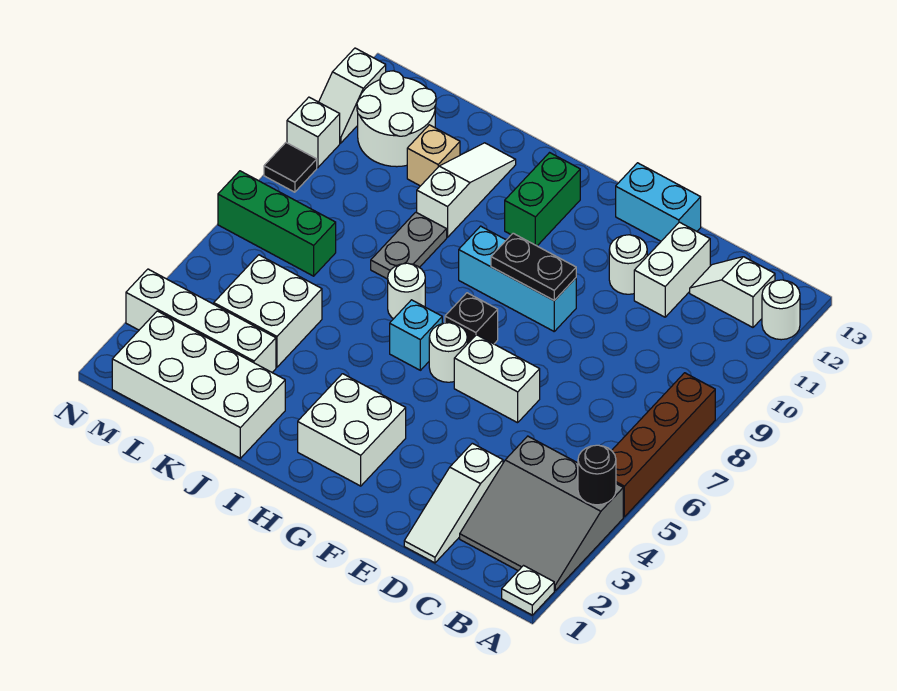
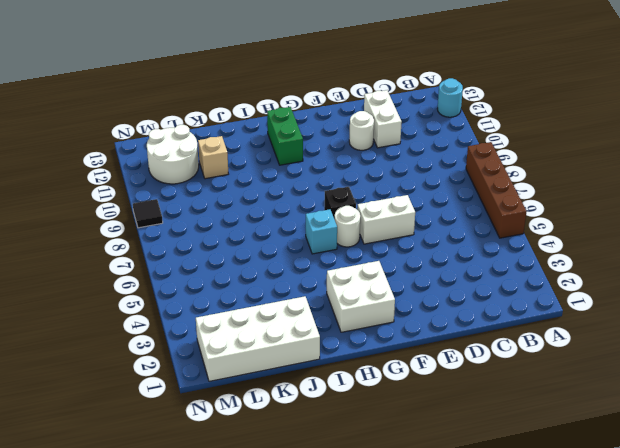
cyan round brick A12 level 1 -> white round brick A12 level 1
none -> white plate A1 level 1
none -> grey slope A2:C4 level 1 top 4
none -> white slope B12:C12 level 1 top B
none -> white slope D1:D3 level 1 top 3

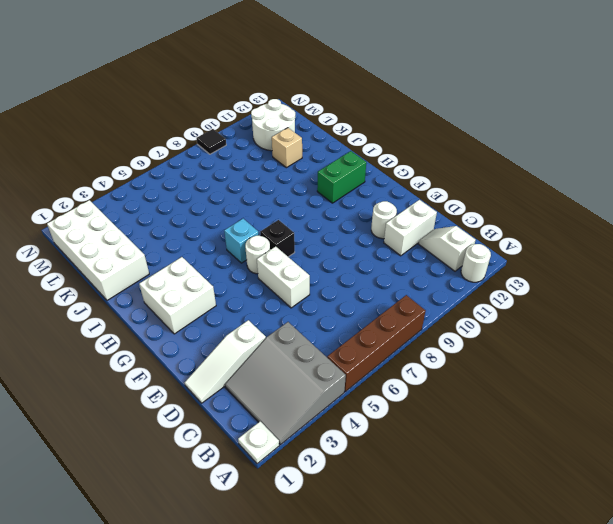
none -> cyan brick E13:F13 level 1
none -> cyan brick F9:H9 level 1
none -> white round brick I7 level 1
none -> grey plate J8:J9 level 1

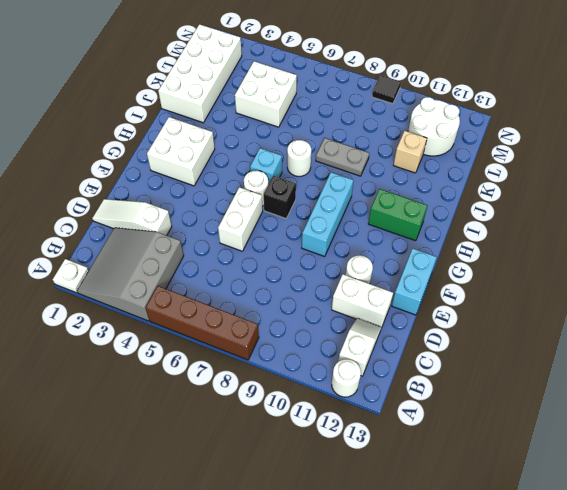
none -> white slope J10:J12 level 1 top 10
none -> white brick K3:N3 level 1
none -> green brick L7:N7 level 1
none -> white brick N10 level 1

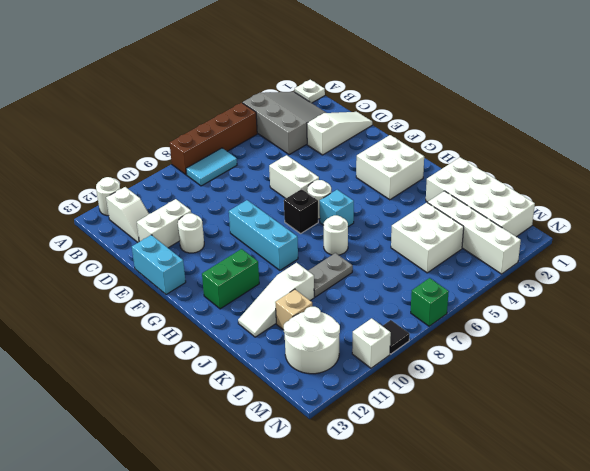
cyan tile B7:B8 level 1 -> none
green brick N7 level 1 -> green brick L7:N7 level 1
none -> white slope N11:N12 level 1 top 12
none -> black round brick A4 level 2
none -> black plate F9:G9 level 2

